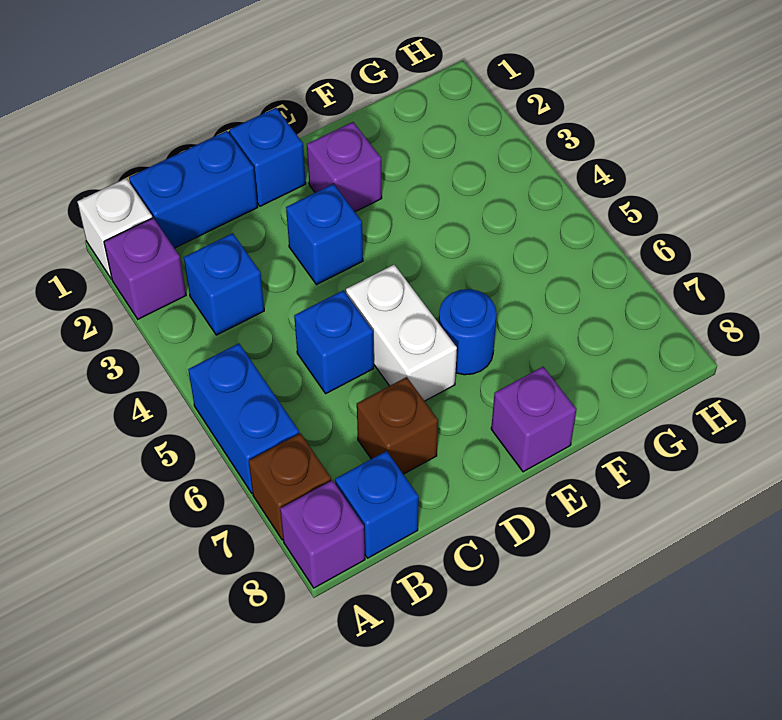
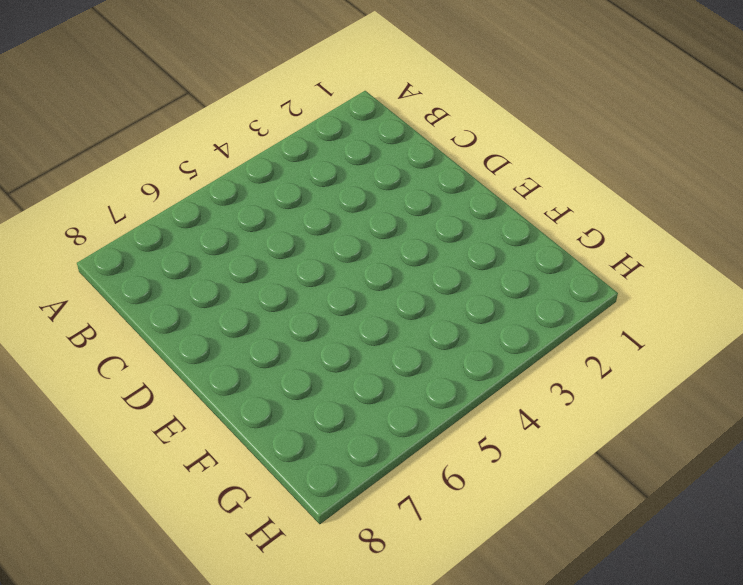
none -> white brick A1 level 1
none -> purple brick A2 level 1
none -> blue brick A5:A6 level 1

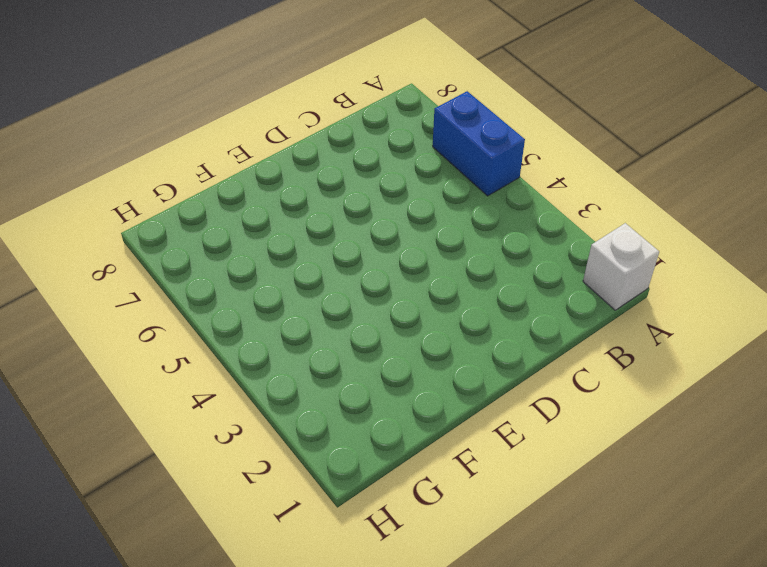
none -> purple brick A2 level 1
none -> brown brick A7 level 1
none -> purple brick A8 level 1

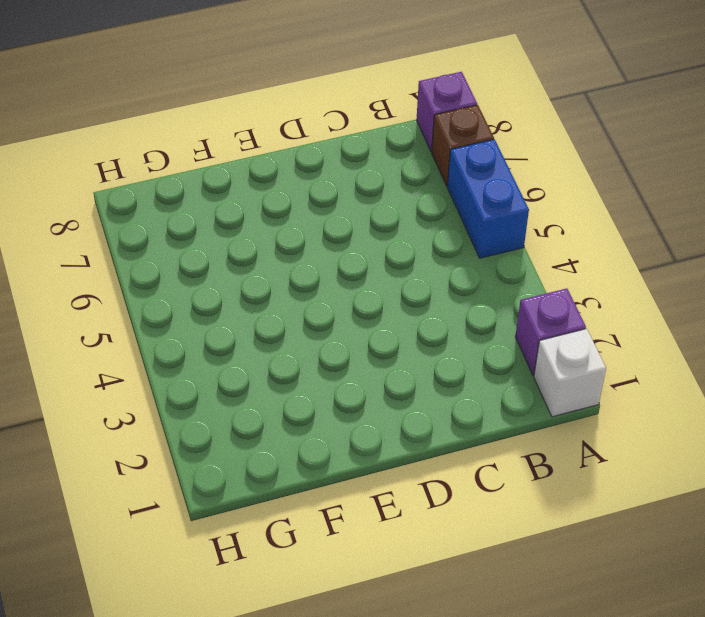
none -> blue brick B1:C1 level 1
none -> blue brick B3 level 1
none -> blue brick B8 level 1

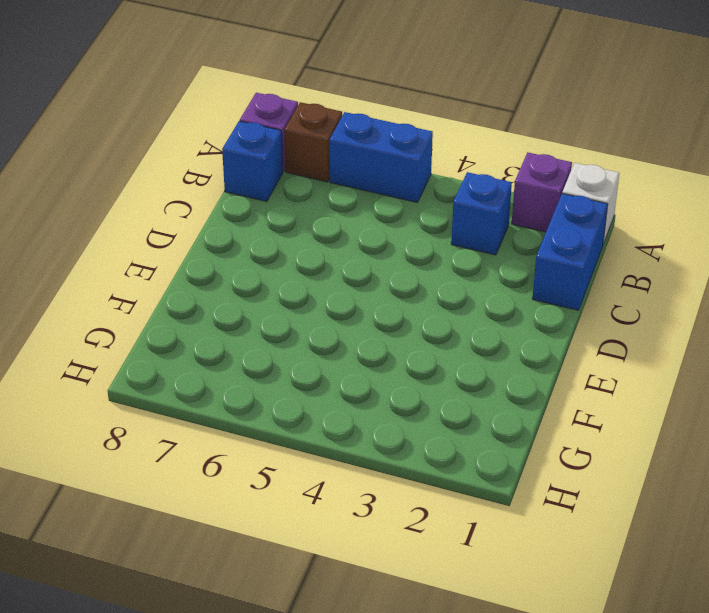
none -> blue brick C5 level 1
none -> brown brick C7 level 1
none -> blue brick D1 level 1

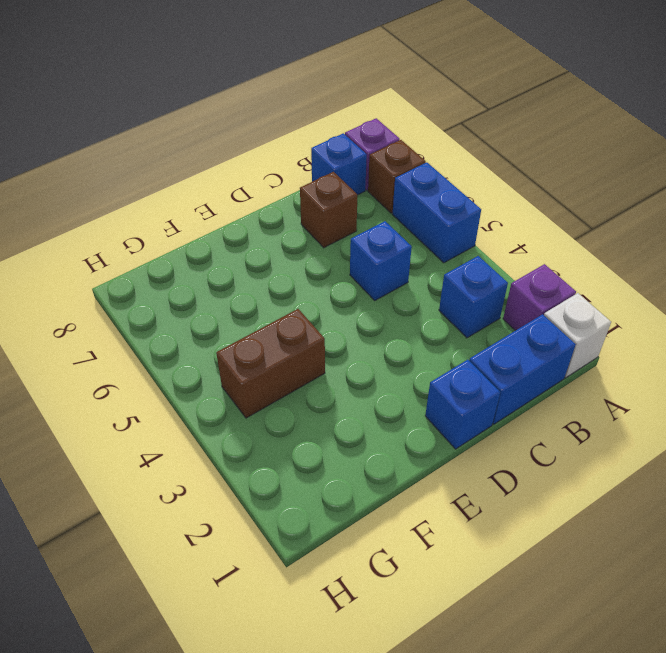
brown brick F4:G4 level 1 -> none
none -> blue brick D3 level 1
none -> white brick D5:D6 level 1
none -> purple brick E2 level 1

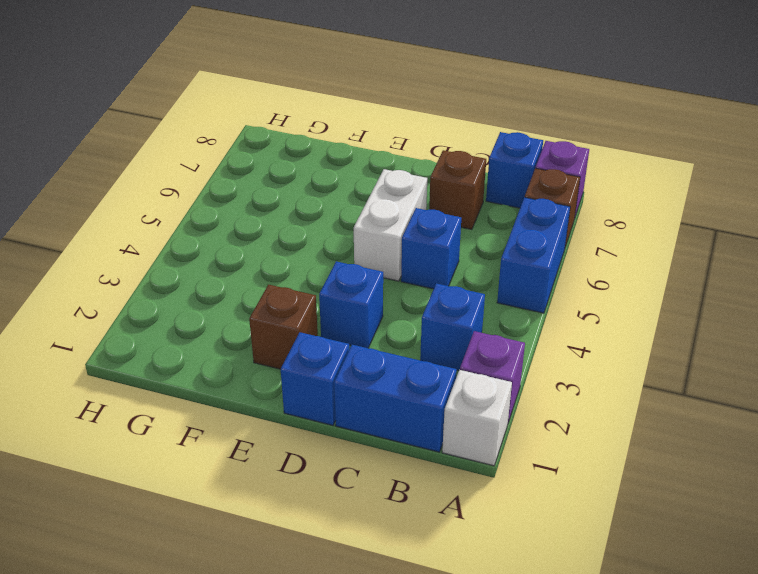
brown brick E2 level 1 -> purple brick E2 level 1
none -> blue round brick E6 level 1
none -> purple brick E8 level 1

